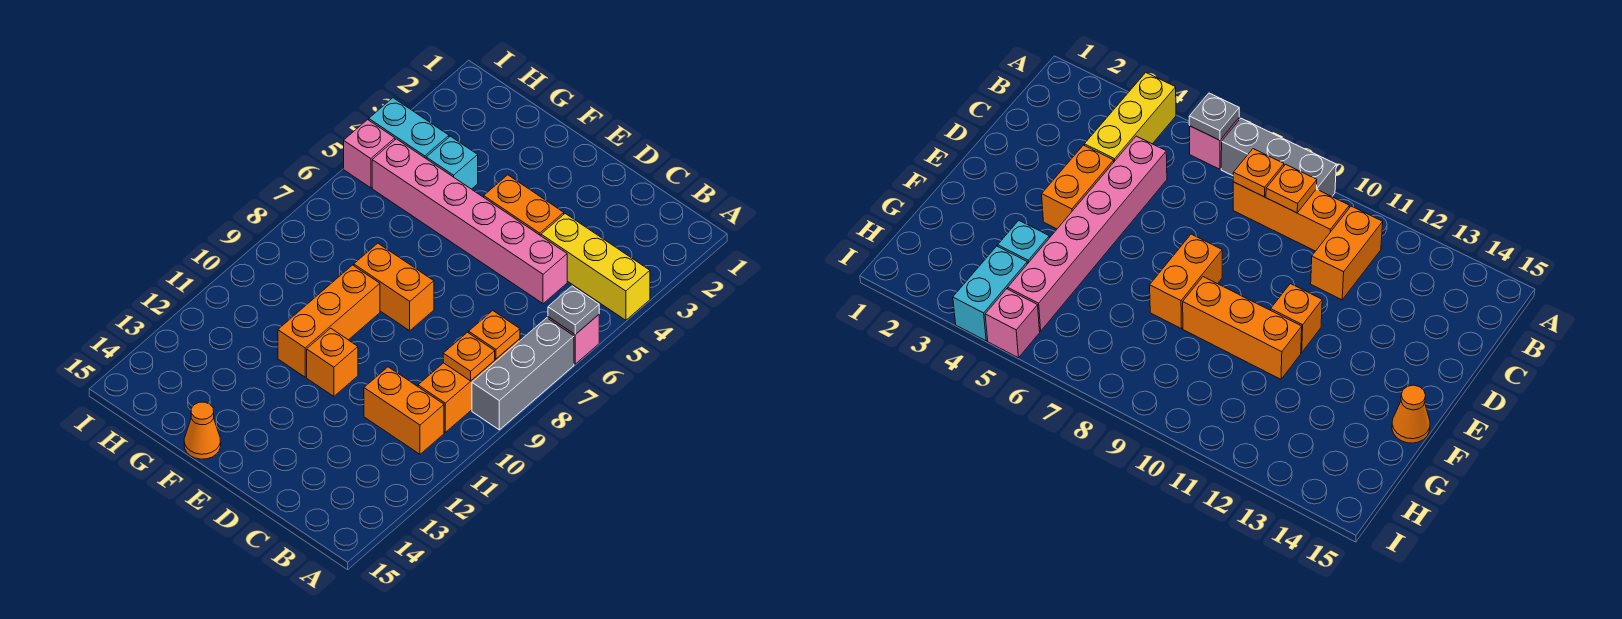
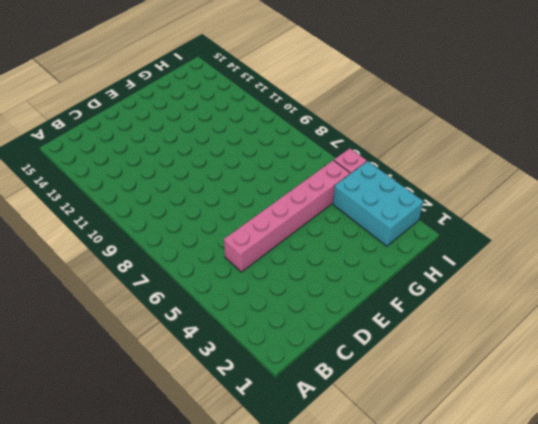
cyan brick H2:I4 level 1 -> cyan brick H4:I4 level 1
none -> yellow brick A4:C4 level 1
none -> pink brick A6 level 1
none -> grey brick A7:A9 level 1

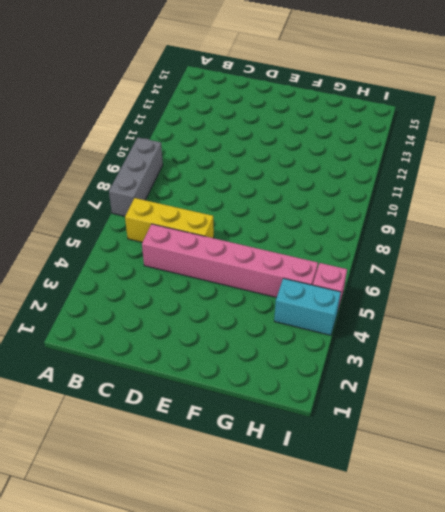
yellow brick B6:D6 level 1 -> yellow brick A4:C4 level 1
none -> pink brick A6 level 1
none -> orange brick B8:B10 level 1
none -> orange brick B11:C11 level 1

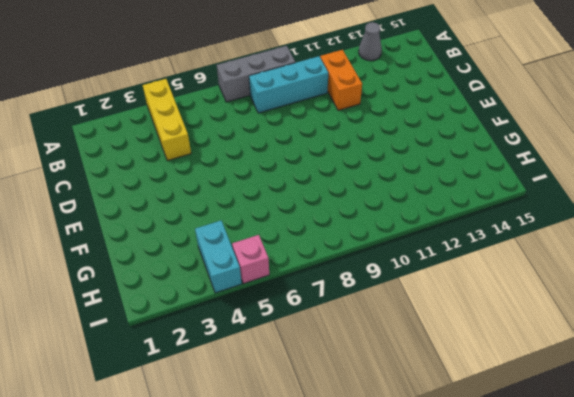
grey cone A13 level 1 -> none
cyan brick B8:B10 level 1 -> orange brick B8:B10 level 1
none -> pink brick A6 level 1
none -> pink brick C5:H5 level 1
none -> orange brick D4:E4 level 1

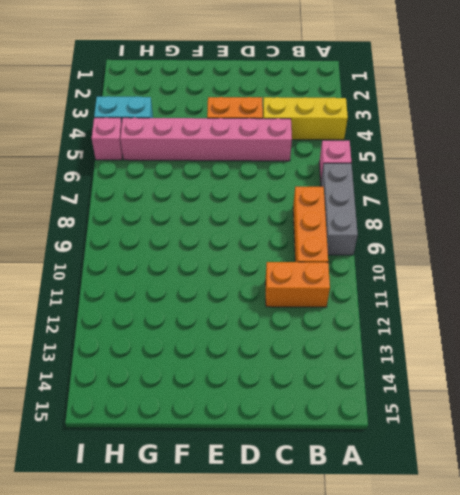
none -> orange brick E8:F8 level 1
none -> orange brick E11 level 1
none -> orange brick F9:F11 level 1

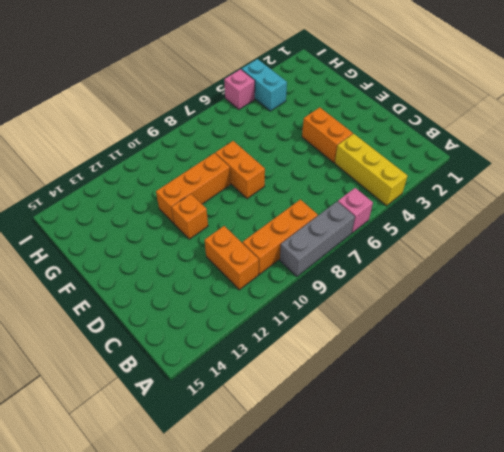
none -> pink brick C5:H5 level 1
none -> orange cone F15 level 1
none -> cyan brick G4 level 1

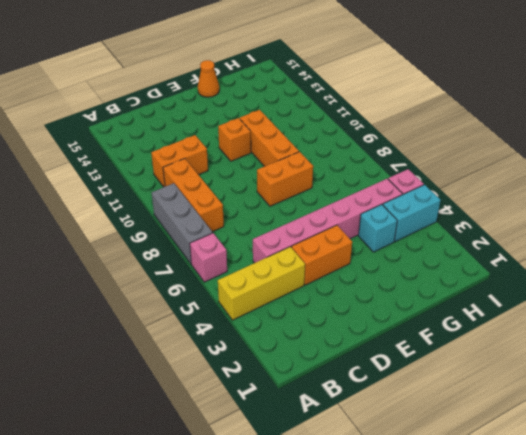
none -> grey plate A6 level 2
none -> orange plate B8 level 2
none -> orange plate B9 level 2

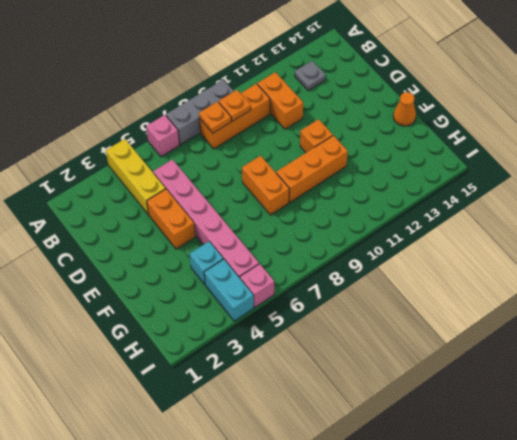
grey plate B13 level 1 -> grey plate A6 level 2

